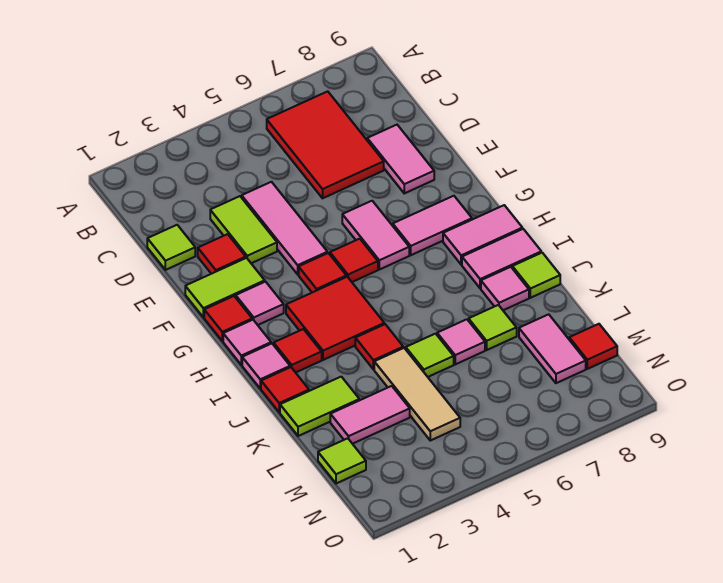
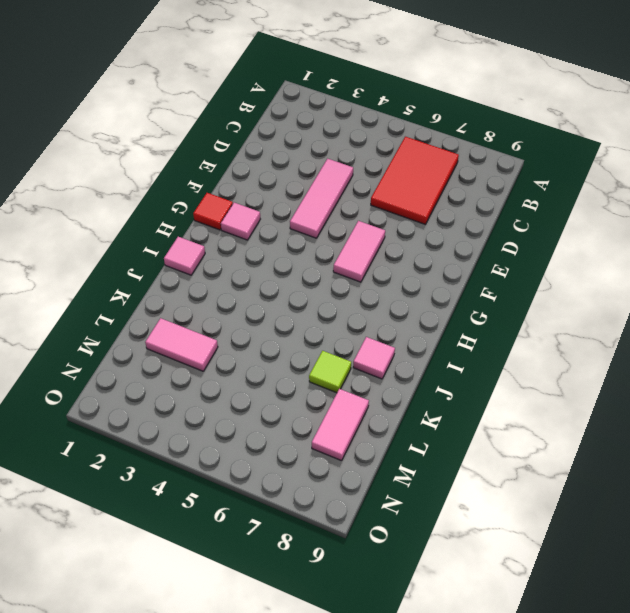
none -> lime tile D1 level 1
none -> lime tile D3:E3 level 1
none -> pink tile D8:E8 level 1
none -> red tile E2 level 1

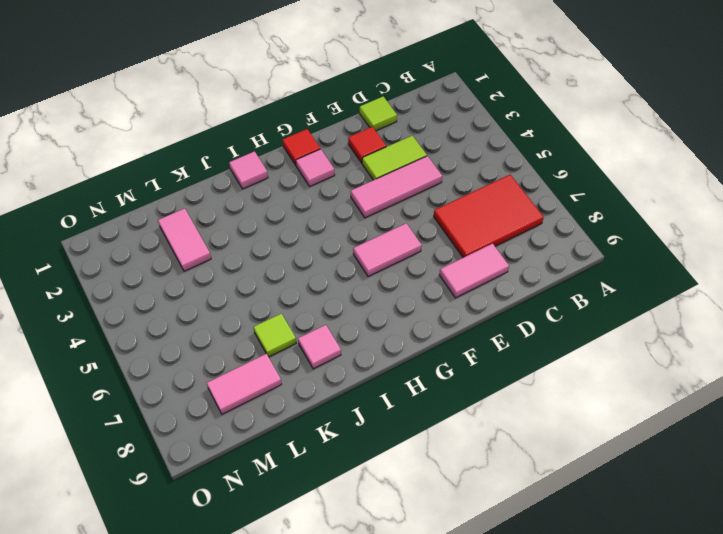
none -> lime tile F1:F2 level 1
none -> red tile G4 level 1
none -> red tile G5 level 1
none -> pink tile G7:G8 level 1

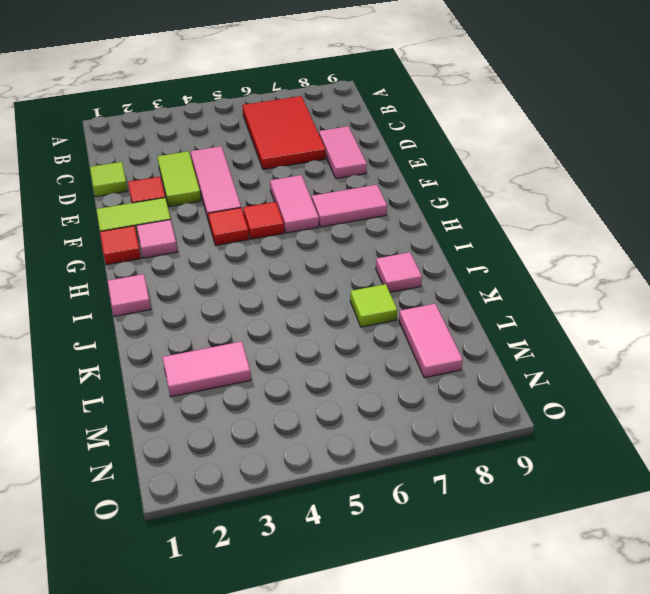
none -> pink tile H1 level 1
none -> red tile H3:I4 level 1
none -> pink tile H8:H9 level 1
none -> red tile I2 level 1

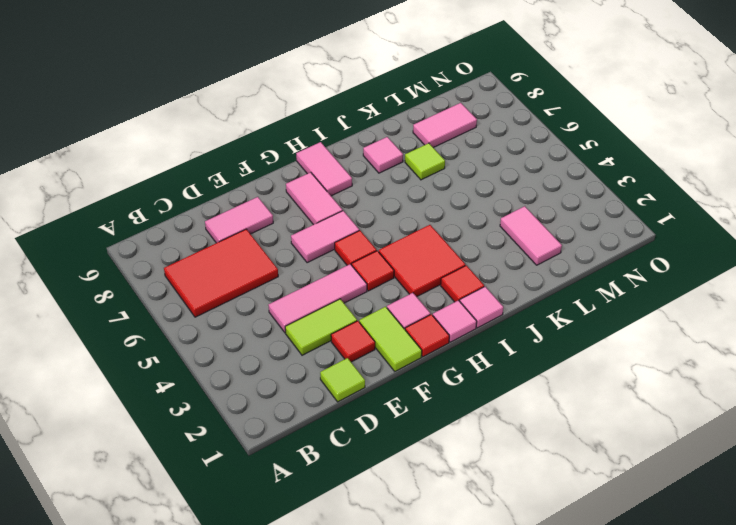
none -> pink tile I8:I9 level 1
none -> red tile J1 level 1
none -> red tile J4 level 1
none -> lime tile J9 level 1

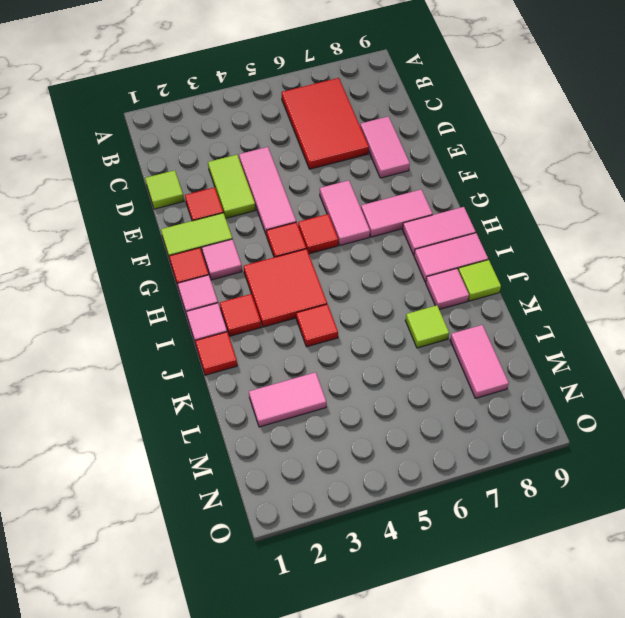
none -> lime tile K1:K2 level 1
none -> tan tile K4:M4 level 1
none -> lime tile K5 level 1
none -> pink tile K6 level 1

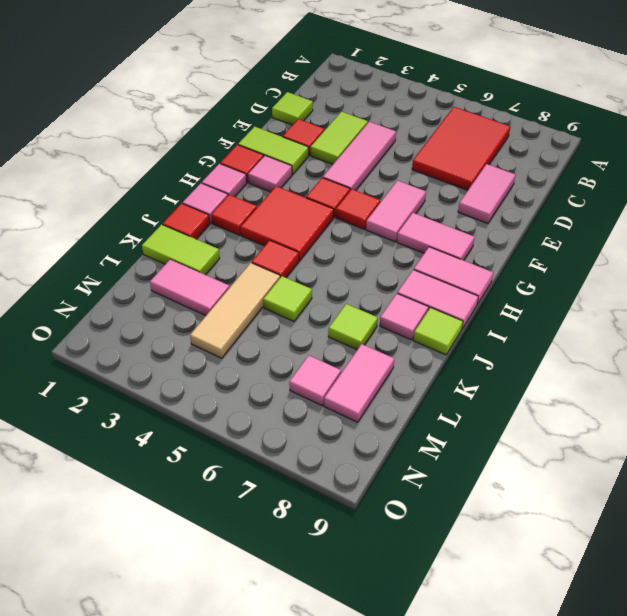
pink tile M7 level 1 -> pink tile K6 level 1
none -> lime tile M1 level 1
none -> red tile M9 level 1

